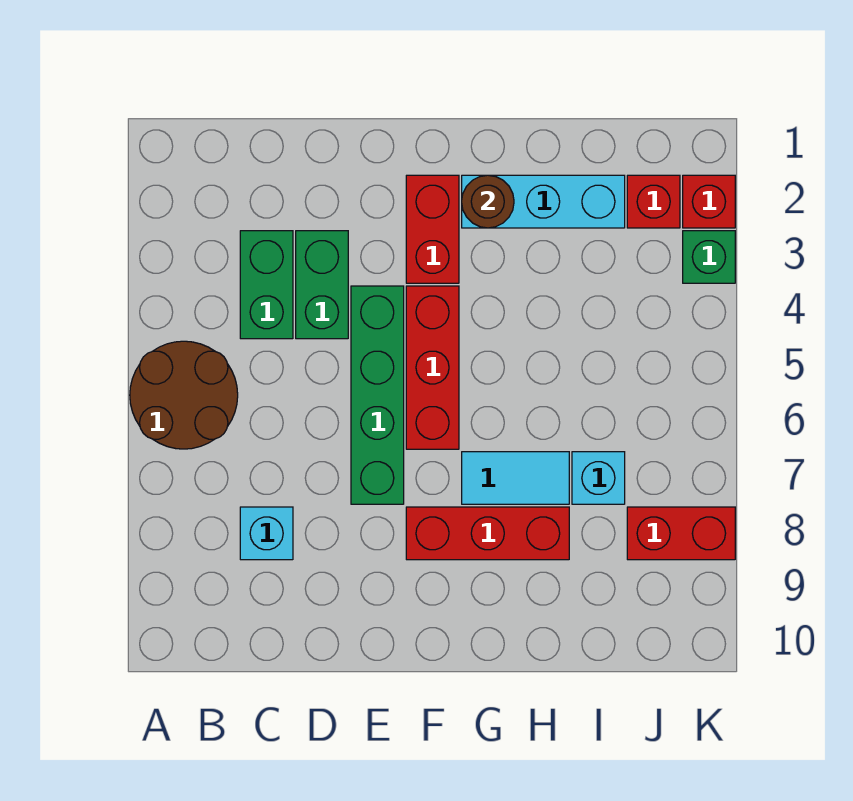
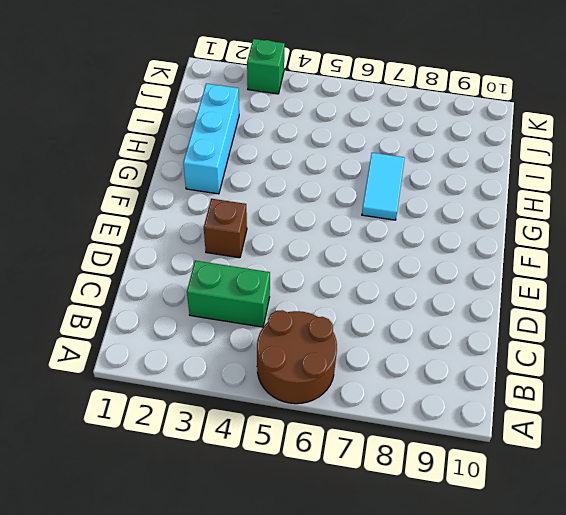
brown brick E3 level 1 -> none
none -> cyan brick C8 level 1
none -> green brick D3:D4 level 1
none -> green brick E4:E7 level 1

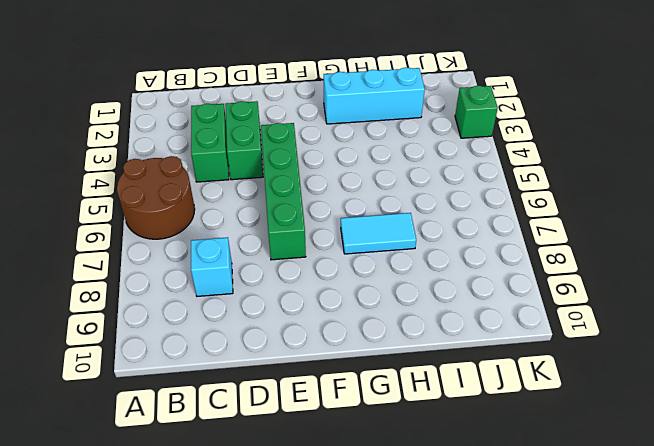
none -> red brick F2:F3 level 1
none -> red brick F4:F6 level 1
none -> red brick F8:H8 level 1

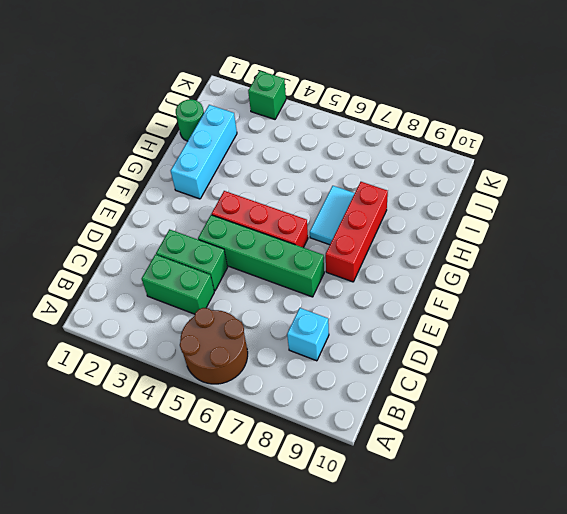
green round brick I1 level 1 -> none
none -> red brick F2:F3 level 1
none -> cyan brick I7 level 1
none -> red brick J2 level 1

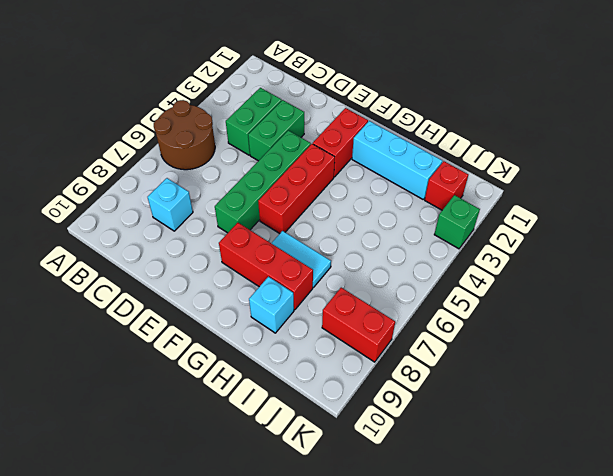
cyan brick H9 level 1 -> cyan brick I7 level 1
none -> red brick K2 level 1
none -> brown round brick G2 level 2

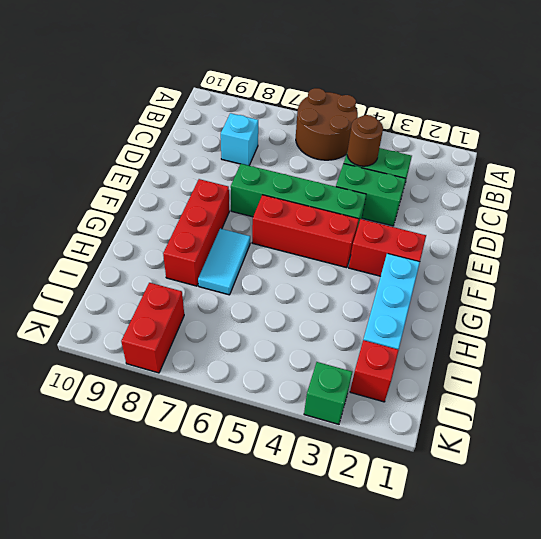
brown round brick C4 level 2 -> brown round brick G2 level 2
none -> cyan brick I7 level 1
none -> red brick K2 level 1

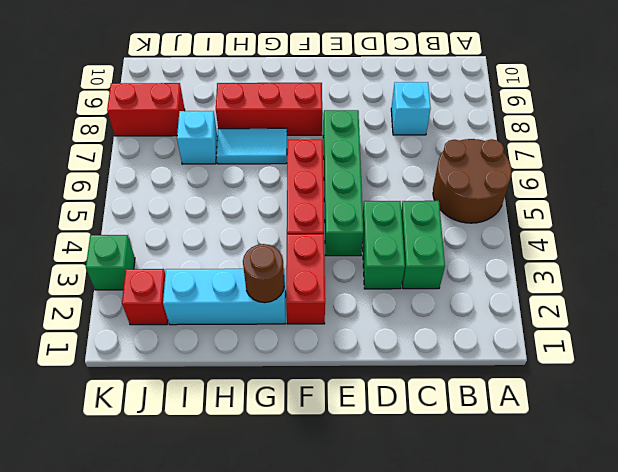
none -> red brick K2 level 1

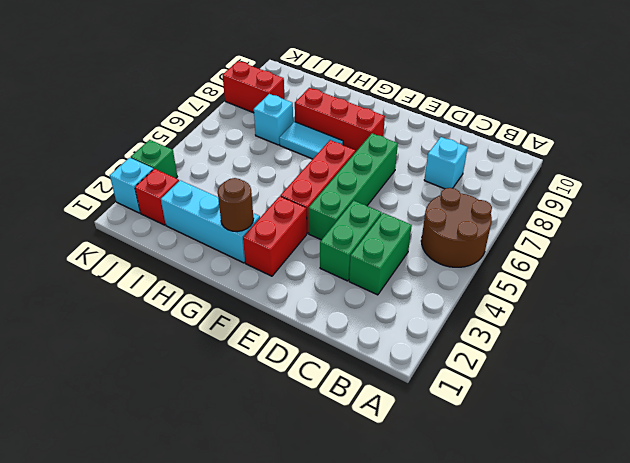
cyan brick K2 level 1 -> red brick K2 level 1

